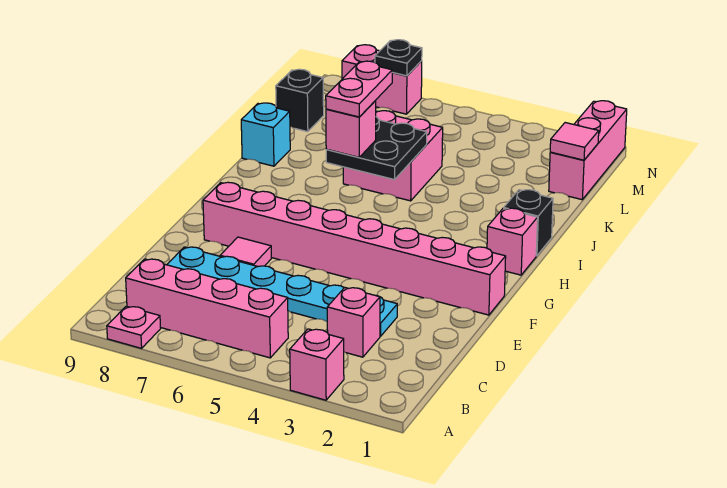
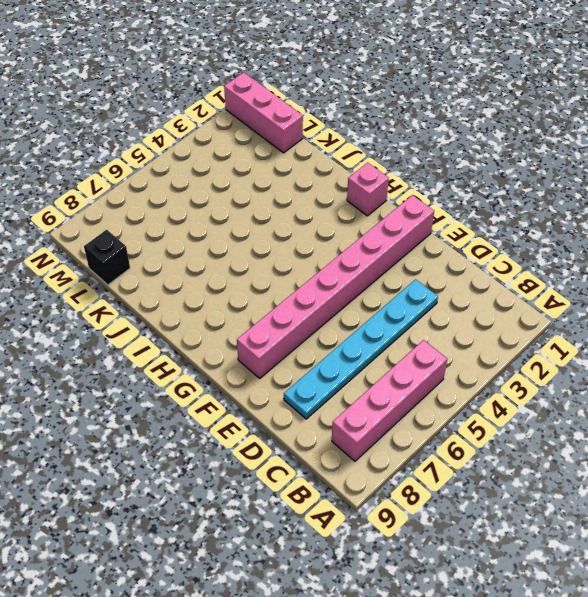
none -> pink brick A3 level 1
none -> pink plate A8 level 1
none -> pink brick C3 level 1

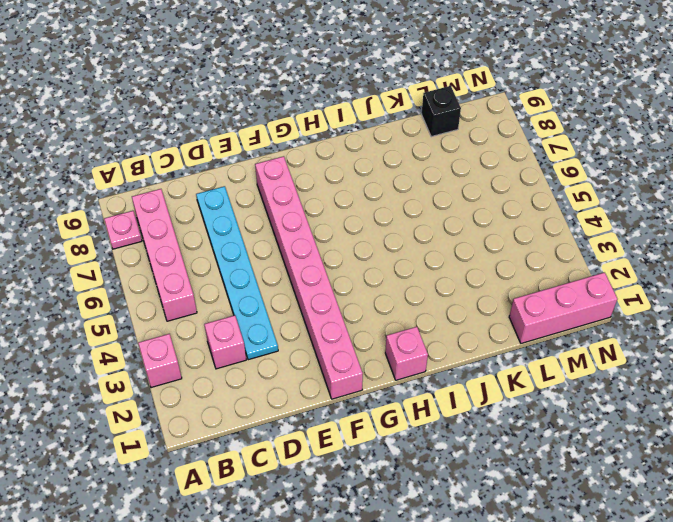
none -> pink tile E7 level 1
none -> black brick I1 level 1
none -> pink brick J5:K6 level 1

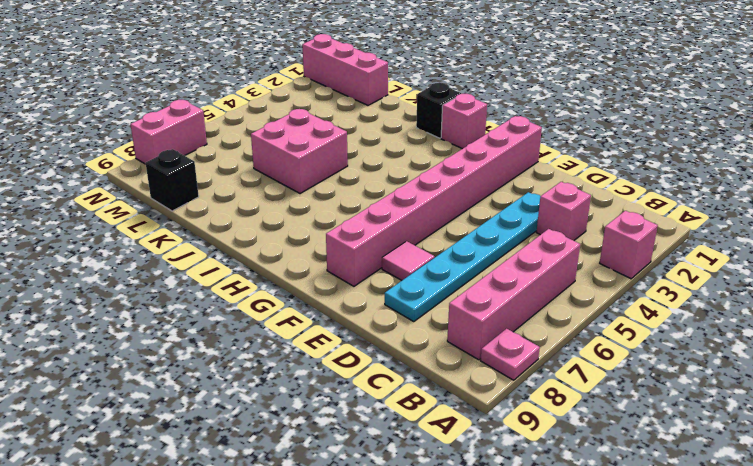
none -> cyan brick J9 level 1
none -> black plate I5:J6 level 2
none -> pink tile L1 level 2

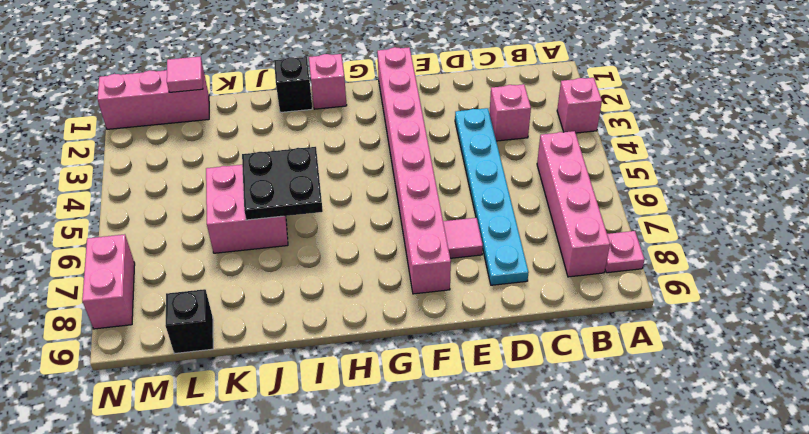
none -> cyan brick J9 level 1
none -> black plate N7 level 2
none -> pink brick I6 level 3

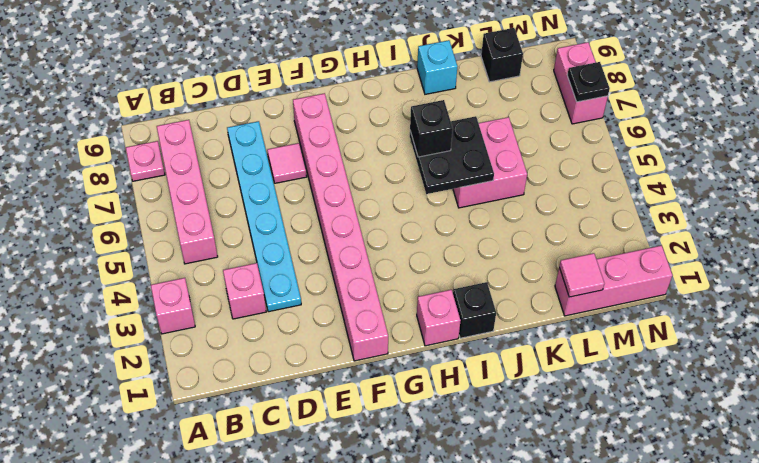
black brick I6 level 3 -> pink brick I6 level 3
none -> pink plate I6:J6 level 4

